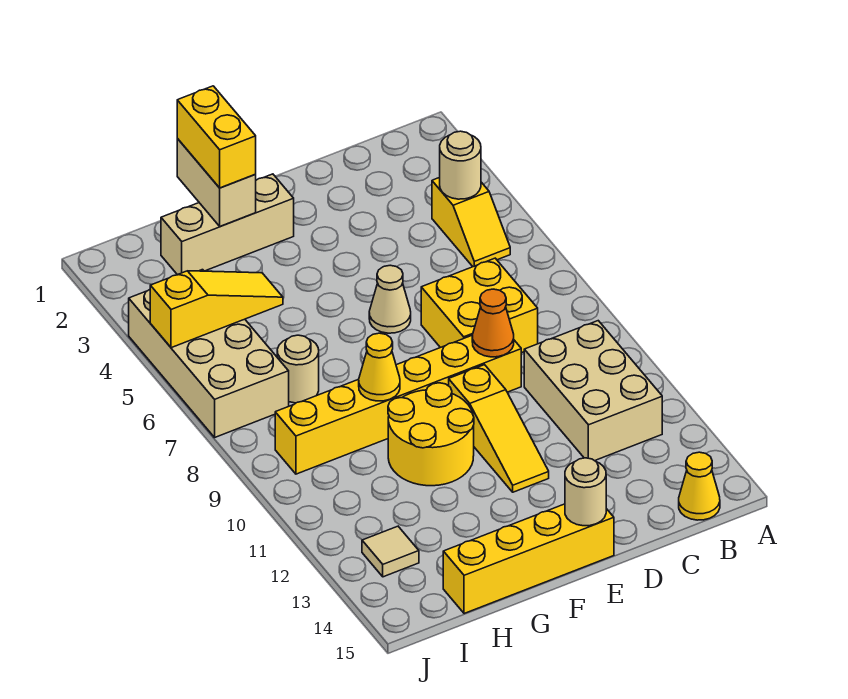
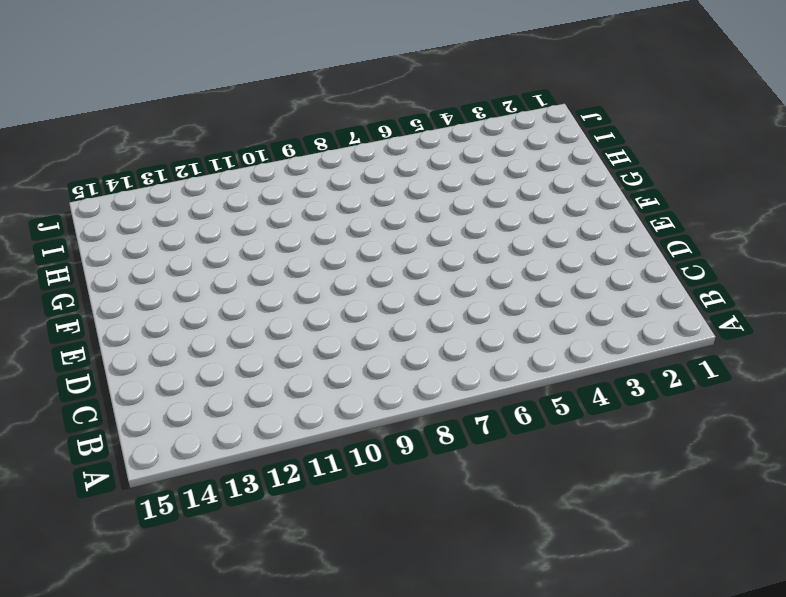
none -> yellow slope B4:B5 level 1 top 4
none -> tan brick B10:C12 level 1
none -> yellow cone B15 level 1

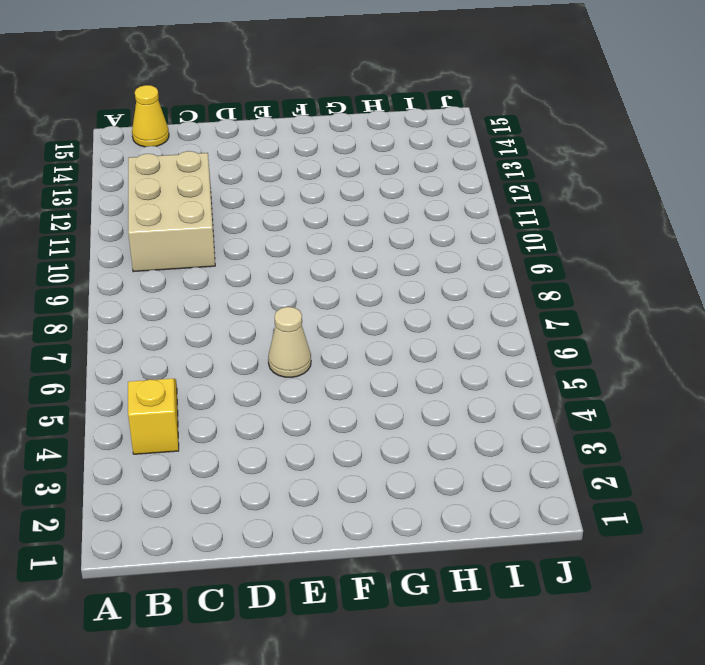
none -> yellow brick C7:D8 level 1
none -> yellow brick D9:I9 level 1
none -> yellow slope E10:E12 level 1 top 10

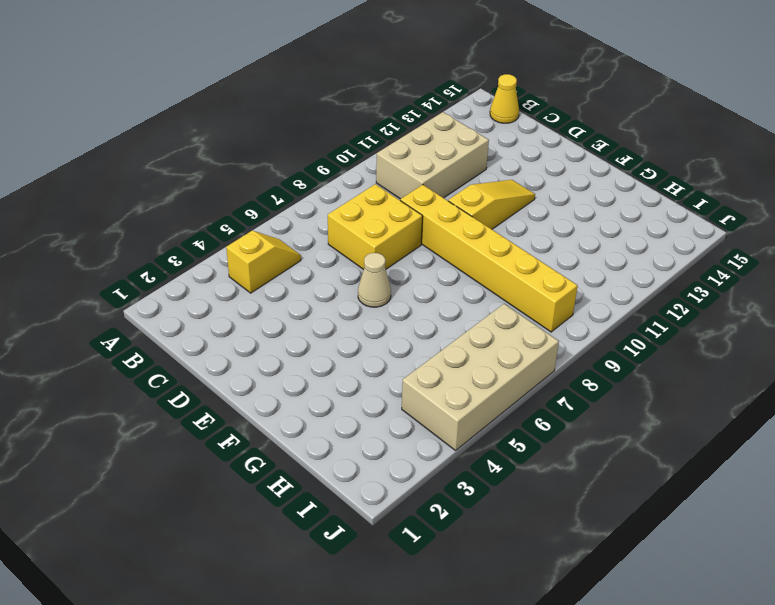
none -> yellow brick E15:H15 level 1
none -> tan brick F2:H2 level 1
none -> yellow round brick F10:G11 level 1

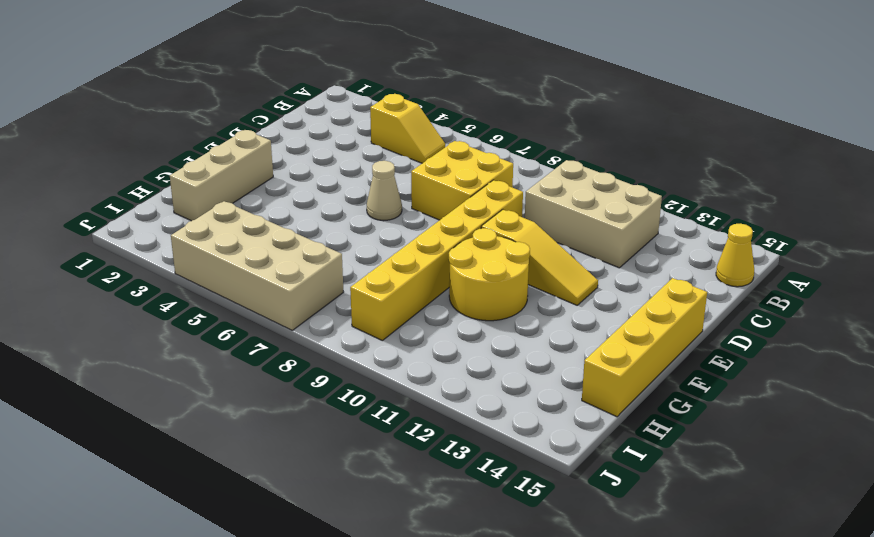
none -> tan round brick H7 level 1
none -> tan tile I13 level 1
none -> tan round brick B4 level 2

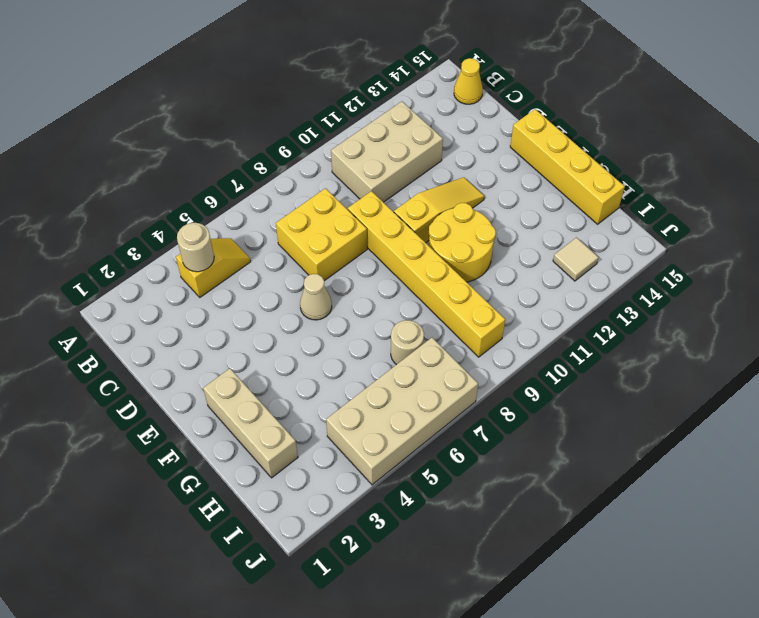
none -> orange cone D9 level 2
none -> tan round brick E15 level 2
none -> tan brick G1:G2 level 2

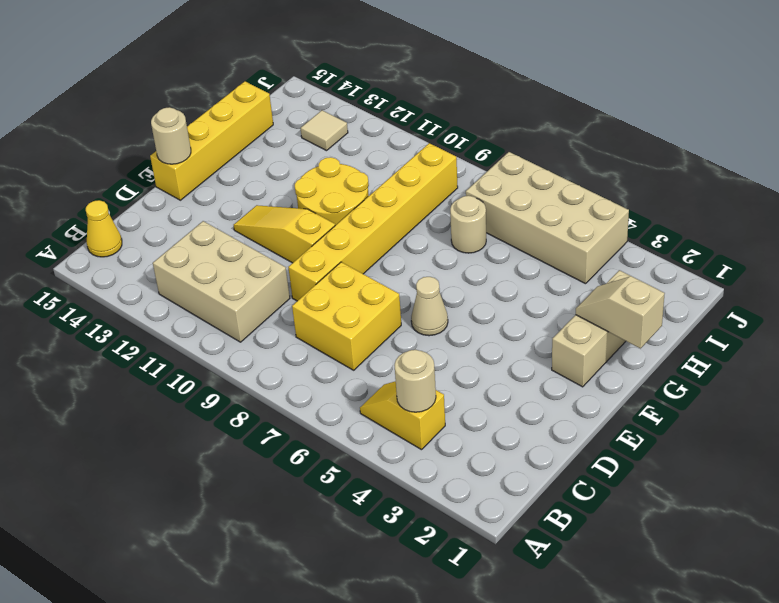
tan slope G1:G2 level 2 top 1 -> tan brick G1:G2 level 2
none -> orange cone D9 level 2
none -> yellow cone G9 level 2
none -> yellow slope H5:J5 level 2 top J

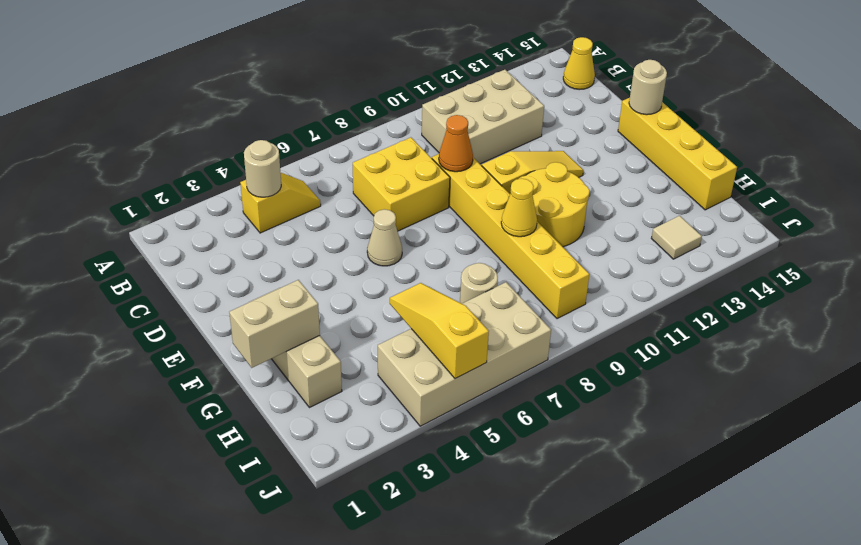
none -> yellow brick G1:G2 level 3

